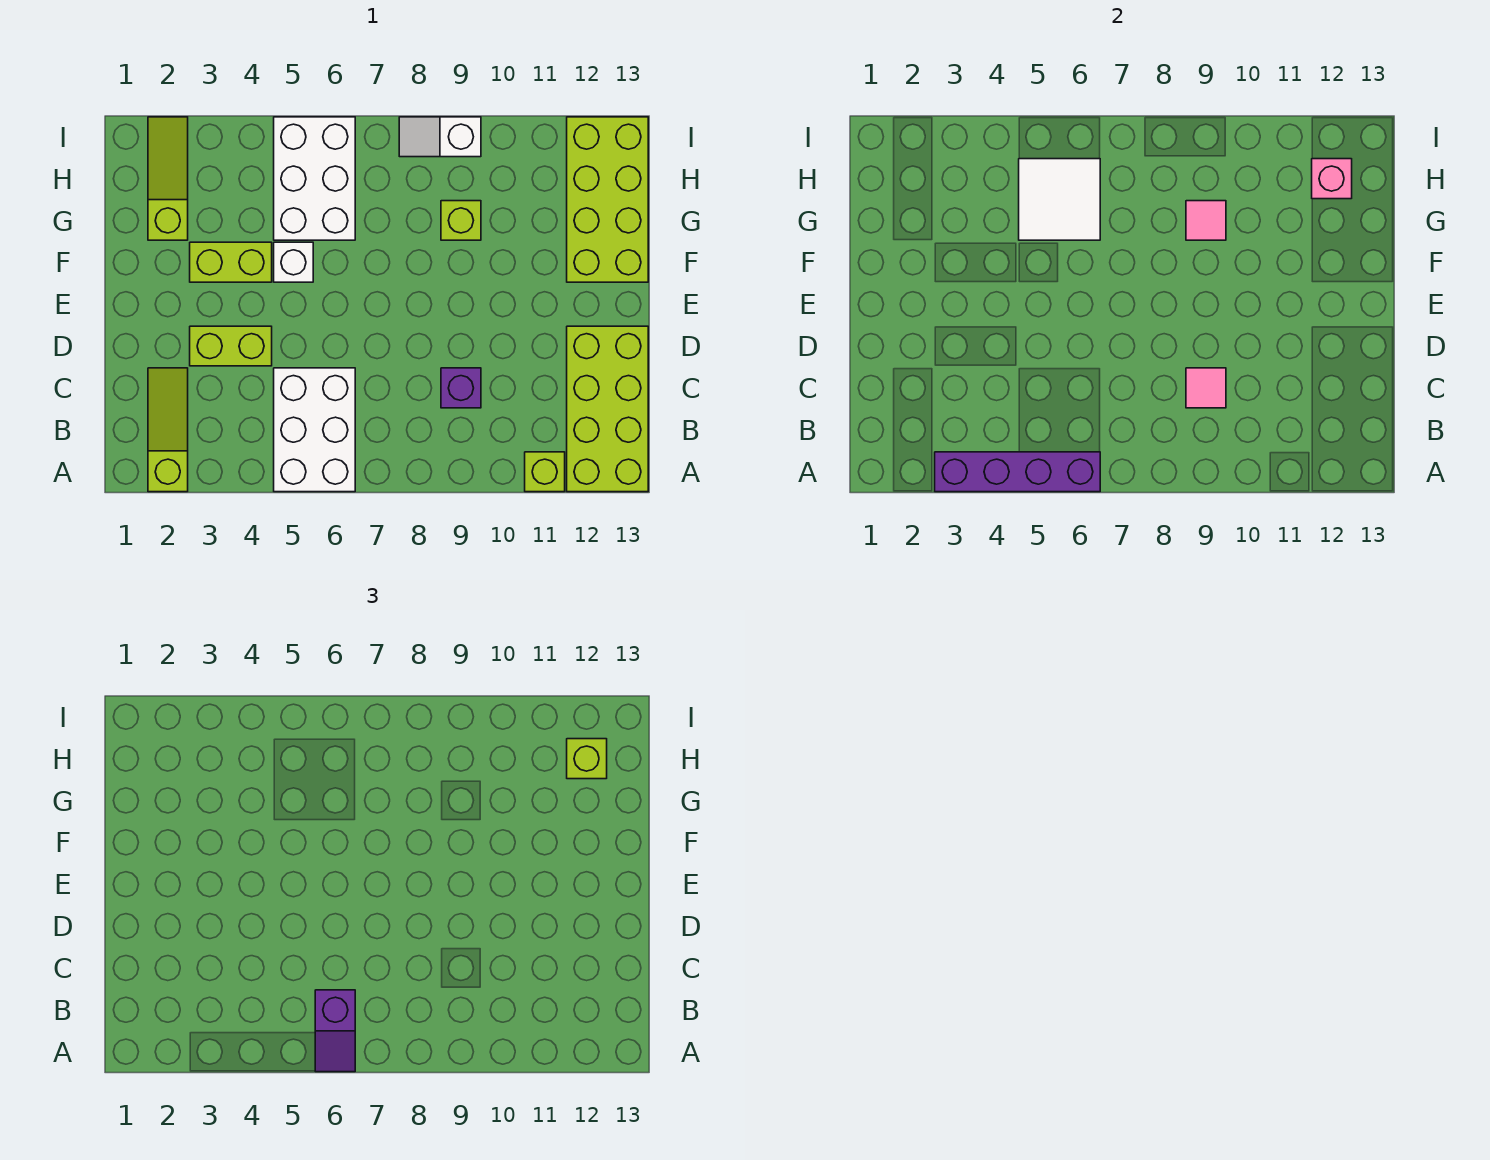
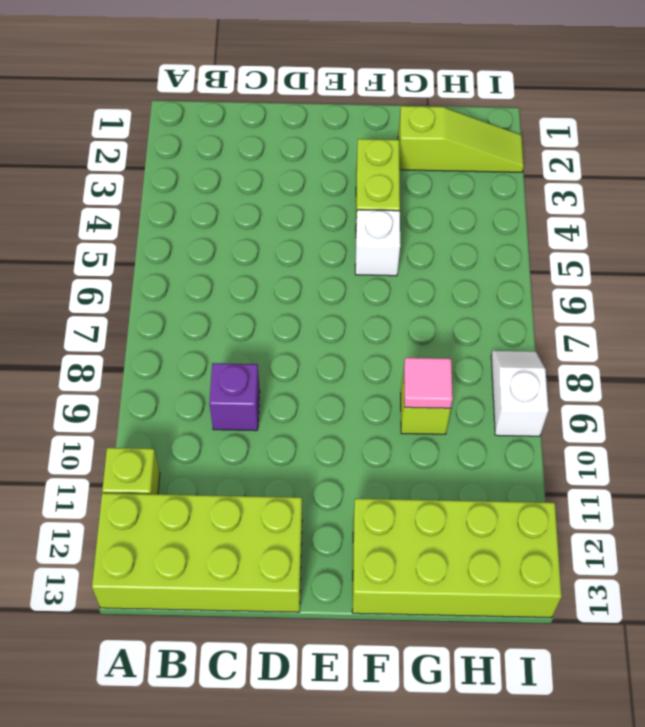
none -> lime slope A2:C2 level 1 top A
none -> white brick A5:C6 level 1
none -> lime brick D3:D4 level 1

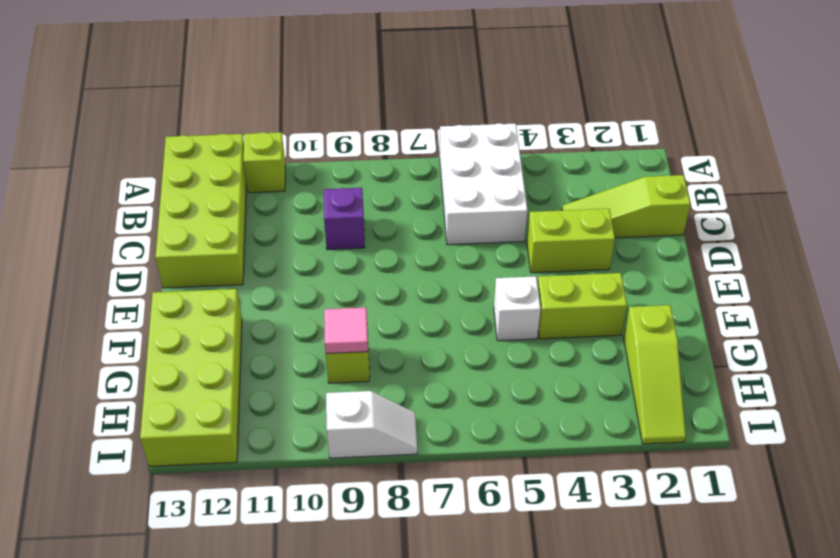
lime slope C1:C3 level 1 top 1 -> lime slope A2:C2 level 1 top A
none -> white brick G5:I6 level 1
none -> purple brick A3:A6 level 2
none -> pink tile C9 level 2

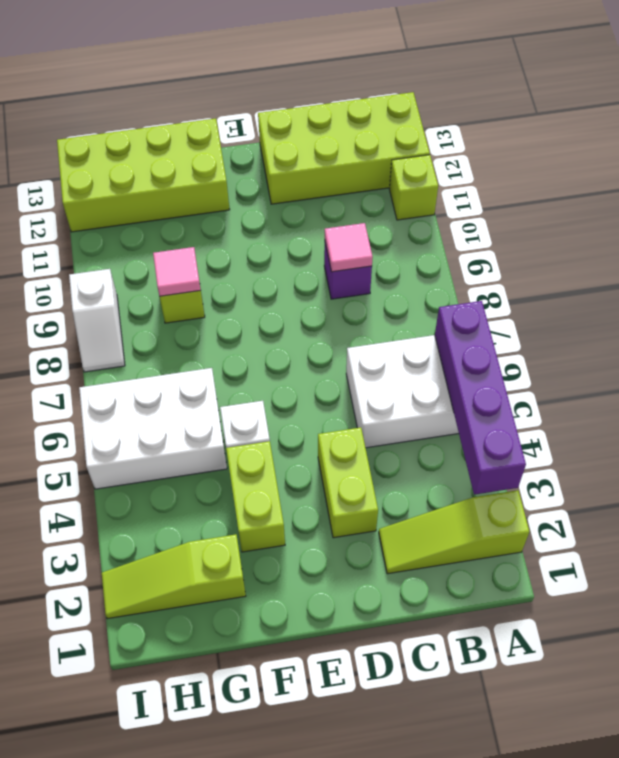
none -> white tile G5:H6 level 2
none -> pink brick H12 level 2
none -> purple slope A6:B6 level 3 top B

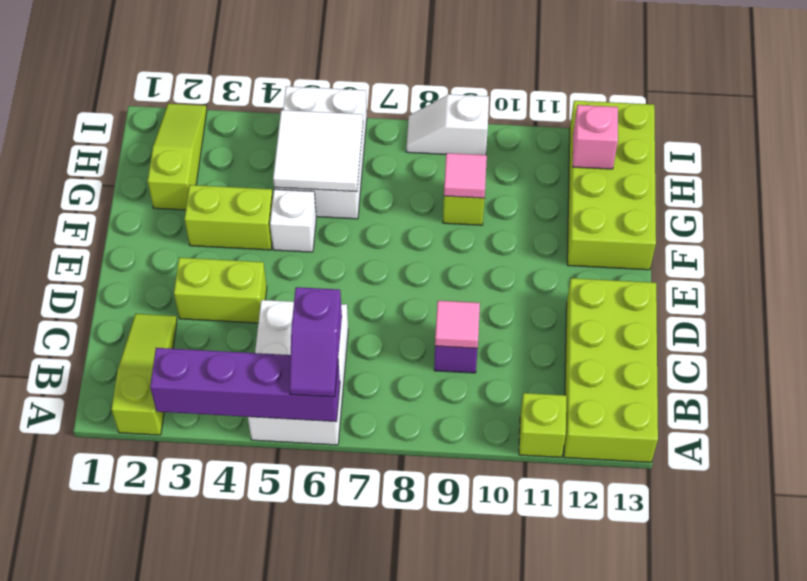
none -> lime brick H12 level 3

